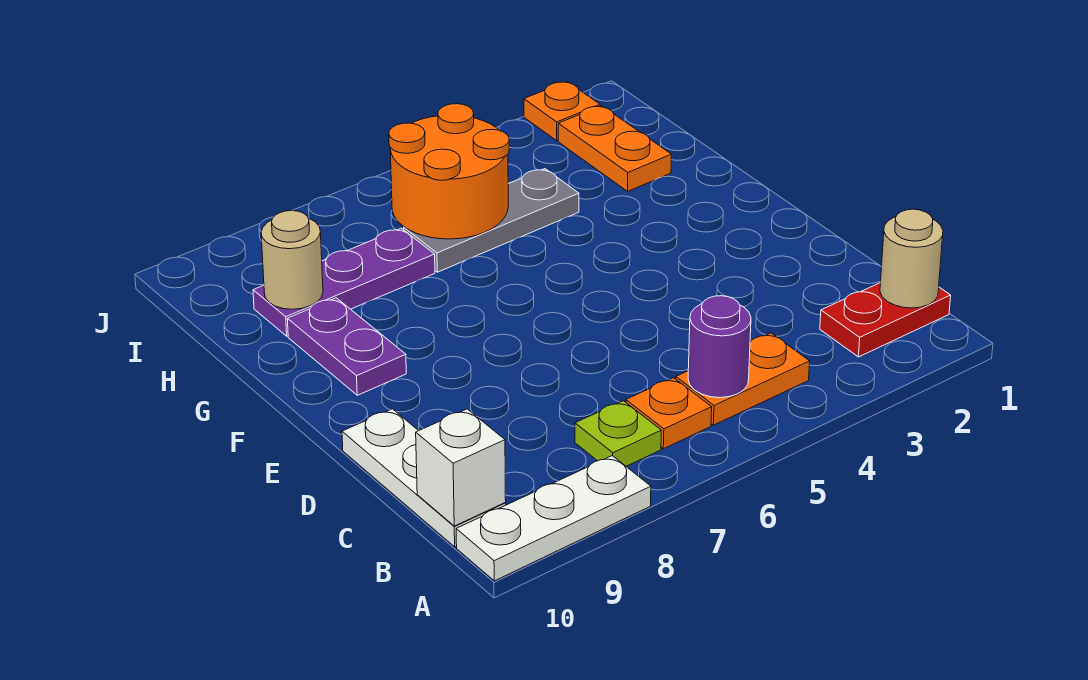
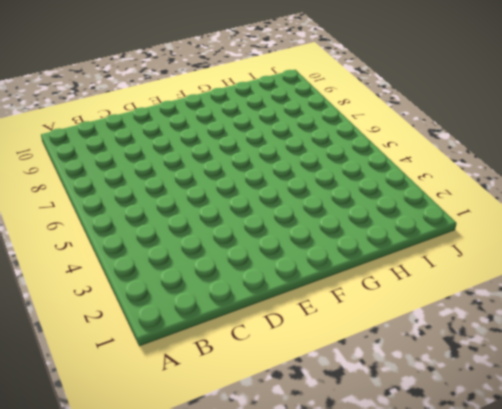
none -> white plate A8:A10 level 1
none -> red plate B1:B2 level 1
none -> orange plate B4:B5 level 1

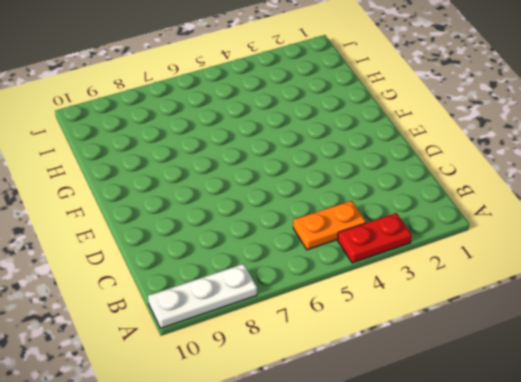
red plate A3:A4 level 1 -> red plate B1:B2 level 1
none -> orange plate B6 level 1
none -> lime plate B7 level 1
none -> white plate B10:D10 level 1

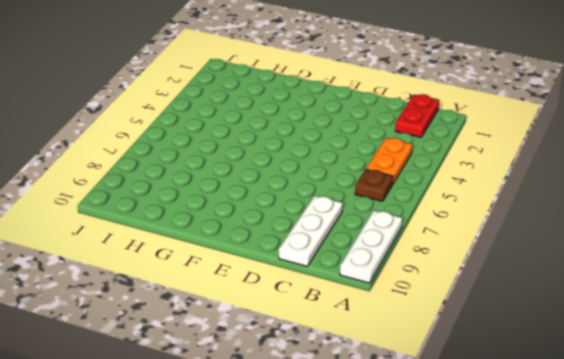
brown plate B6 level 1 -> orange plate B6 level 1
white plate C8:C10 level 1 -> white plate B10:D10 level 1
none -> lime plate B7 level 1
none -> purple plate F9:G9 level 1
none -> orange plate H2:I2 level 1

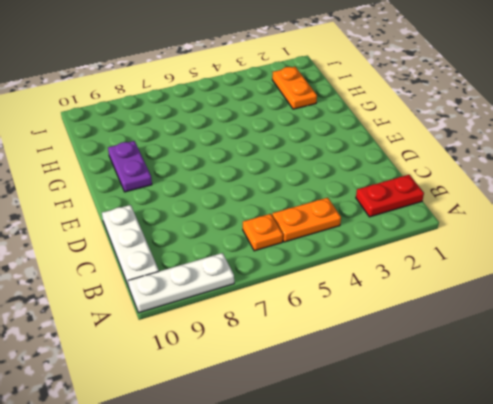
none -> lime plate B7 level 1
none -> grey plate H4:H6 level 1
none -> purple plate H7:H9 level 1

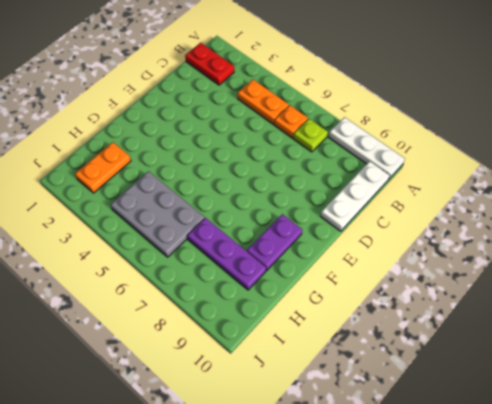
grey plate H4:I6 level 1 -> grey plate H4:H6 level 1
none -> orange plate J2 level 1
none -> tan round brick B1 level 2
none -> purple round brick B5 level 2

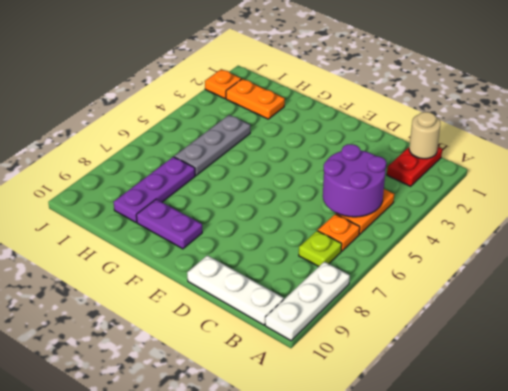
purple round brick B4:C5 level 2 -> purple round brick B5 level 2
none -> white brick B10 level 2
none -> orange round brick H5:I6 level 2
none -> tan round brick H9 level 2

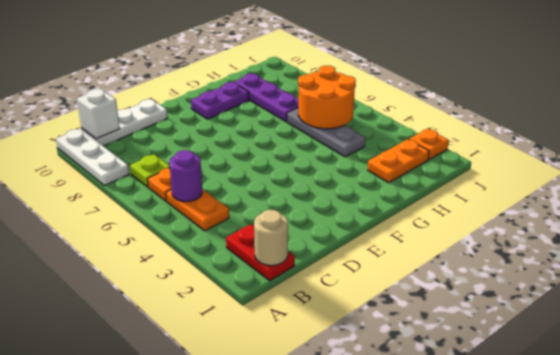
none -> tan round brick H9 level 2

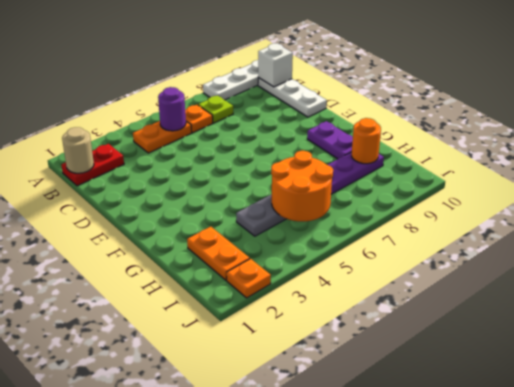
orange round brick H9 level 2 -> tan round brick H9 level 2

